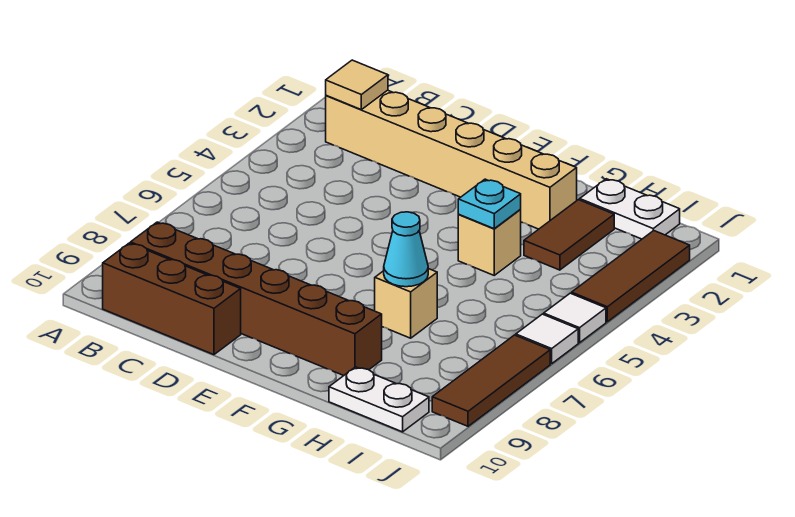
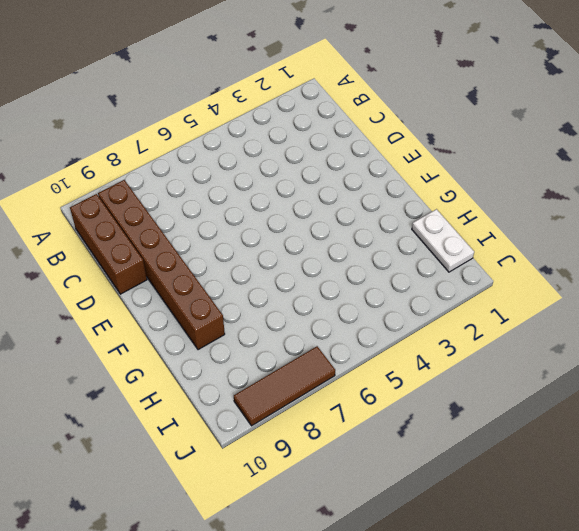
none -> tan brick B2:G2 level 1
none -> tan brick G4 level 1
none -> tan brick G7 level 1

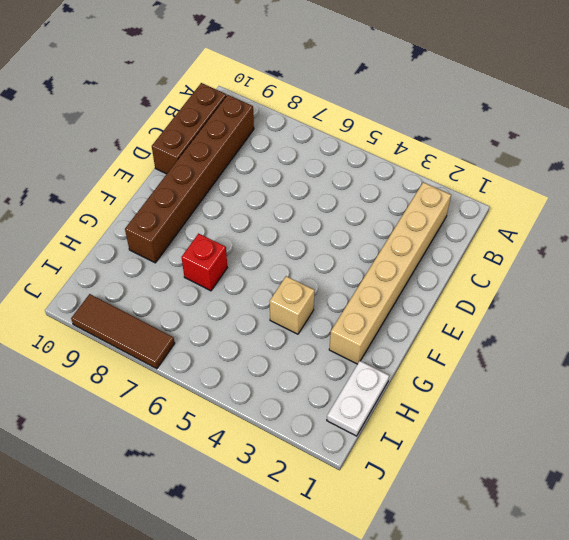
red brick G7 level 1 -> tan brick G7 level 1
none -> brown tile H2:H3 level 1
none -> white plate H10:I10 level 1
none -> brown tile J2:J4 level 1

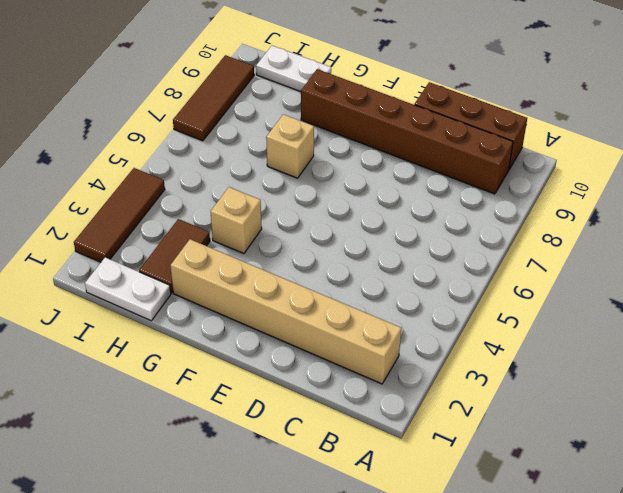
none -> white tile J5 level 1
none -> white tile J6 level 1
none -> tan tile B2 level 2

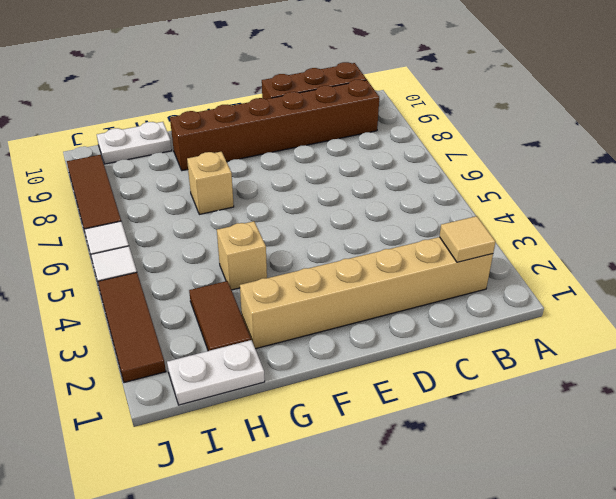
none -> cyan plate G4 level 2
none -> cyan cone G7 level 2

